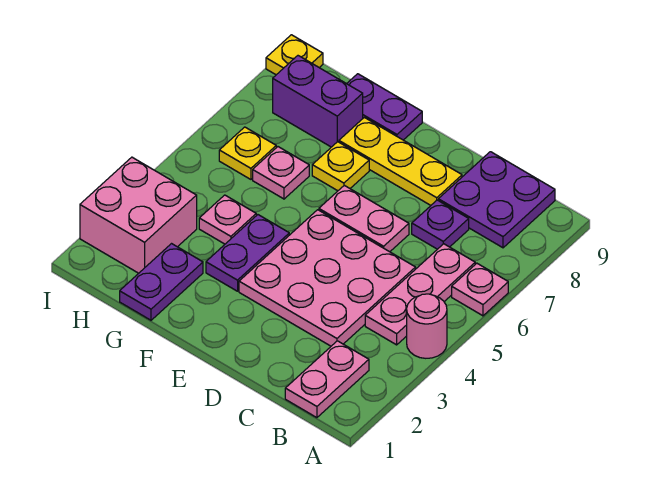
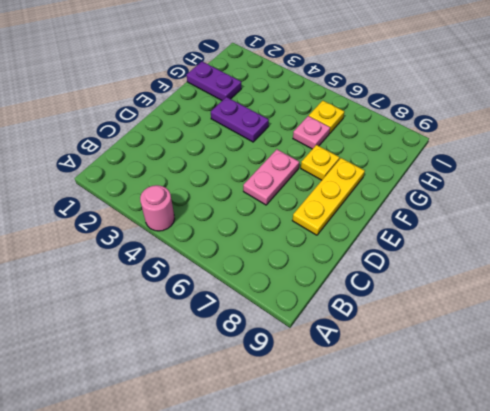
none -> pink plate A6 level 1
none -> pink plate B1:B2 level 1
none -> pink plate B4:B6 level 1

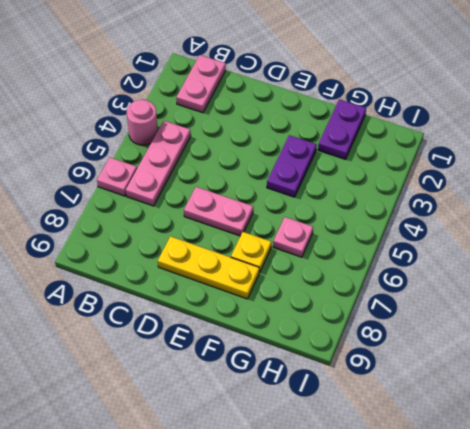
none -> purple plate B8:C9 level 1
none -> pink plate C3:E5 level 1
none -> purple plate C7 level 1

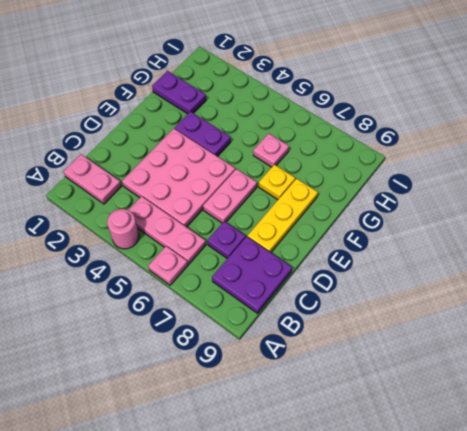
none -> purple plate F9:G9 level 1
none -> pink plate G4 level 1
none -> purple brick G8:H8 level 1

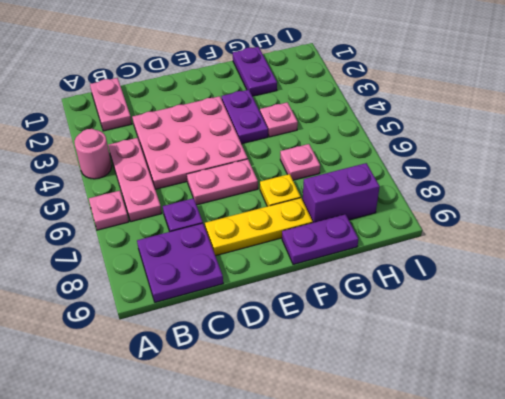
none -> pink brick H2:I3 level 1
none -> yellow plate H6 level 1
none -> yellow plate I9 level 1

